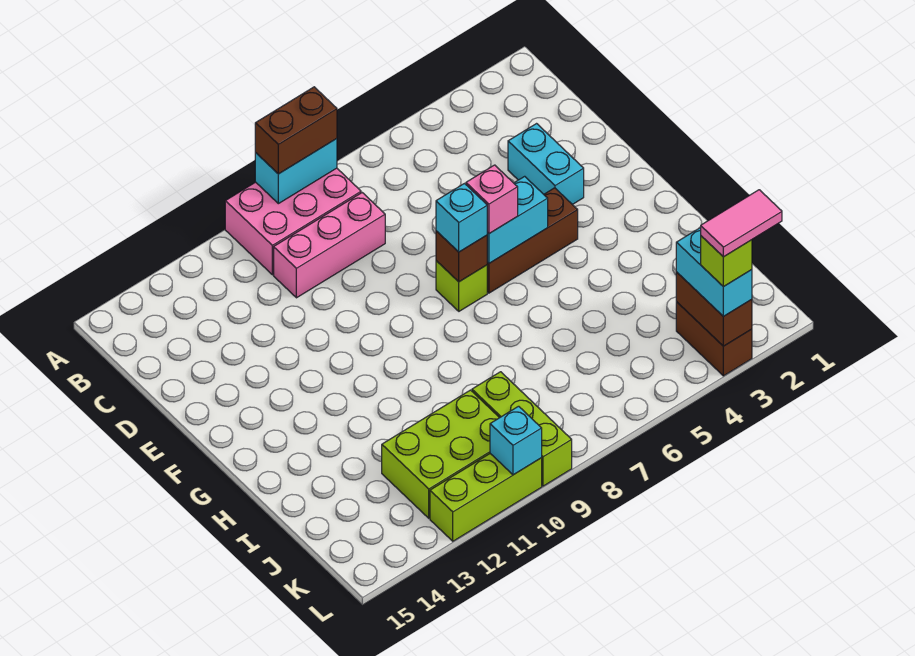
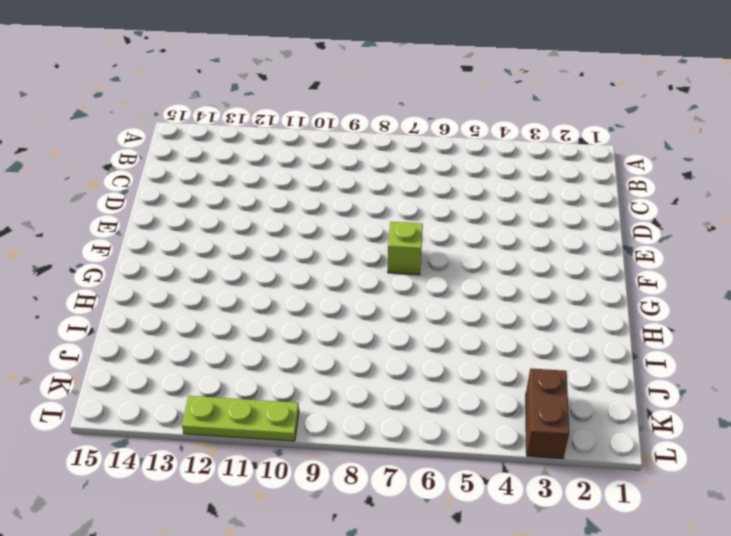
lime plate L10:L12 level 1 -> lime brick L10:L12 level 1
none -> pink brick A8:B10 level 1
none -> pink brick C8:C10 level 1
none -> cyan brick D3:E3 level 1

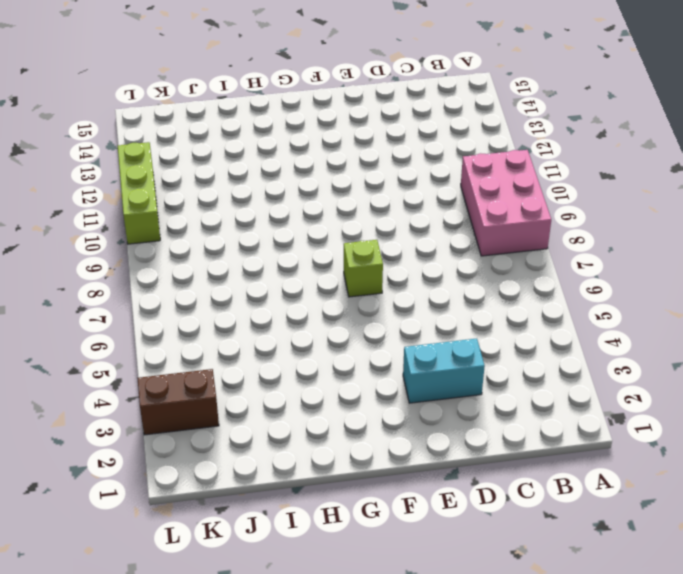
none -> pink brick C8:C10 level 1
none -> brown brick F4:F6 level 1
none -> lime brick J9:L9 level 1

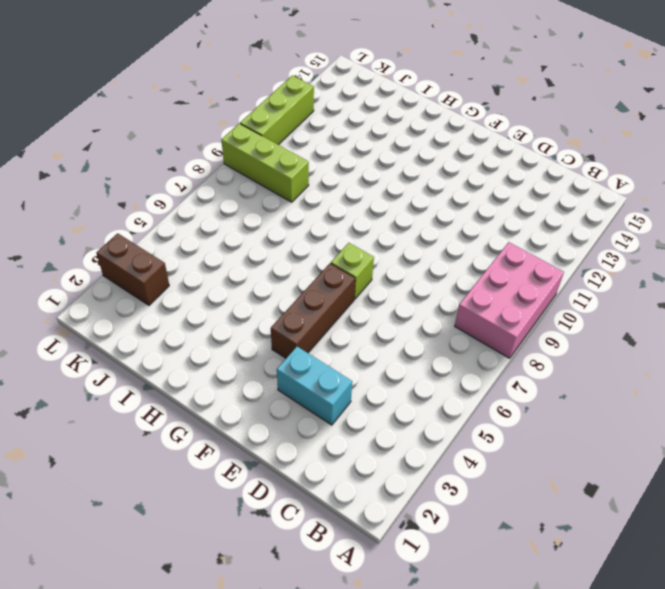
none -> pink brick C8:C10 level 1
none -> lime brick J10:K12 level 1
none -> cyan brick A8:A9 level 2

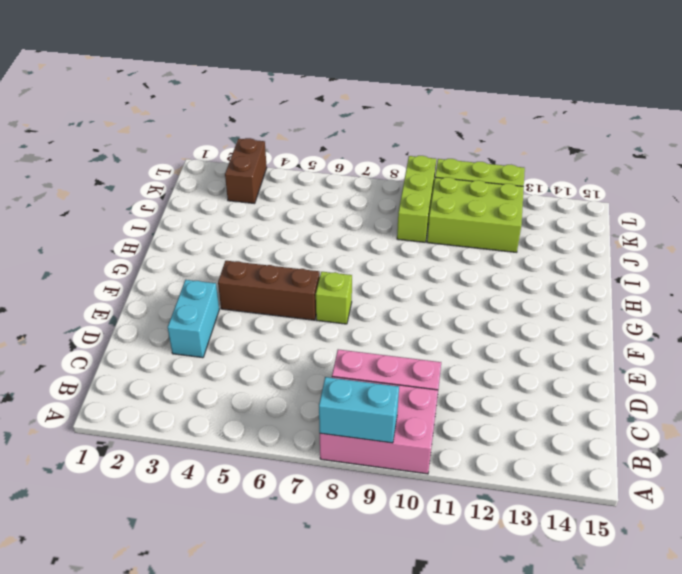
none -> cyan brick F5:F6 level 2
none -> brown brick F7 level 2
none -> brown brick K3:L3 level 2

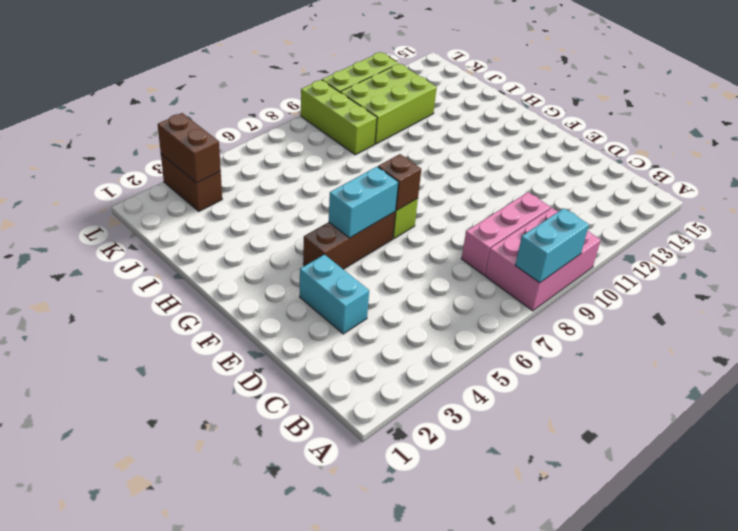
none -> cyan brick L10 level 2
none -> brown brick A8:A9 level 3
none -> pink brick F6 level 3

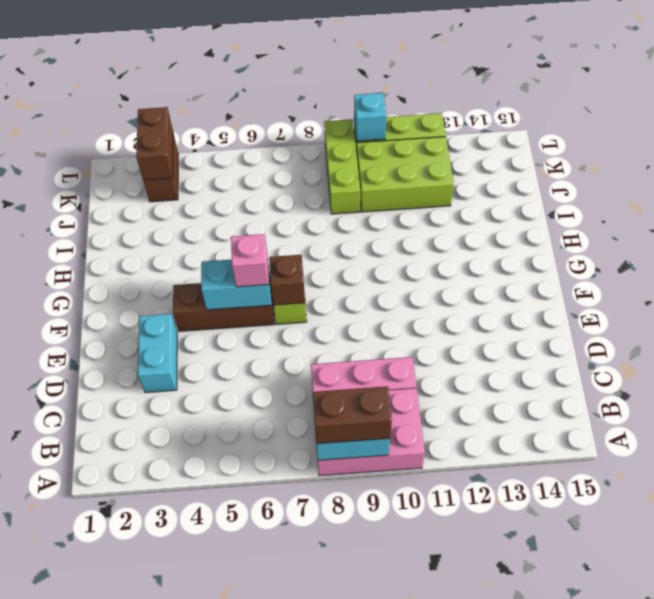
none -> cyan brick F7 level 3
none -> cyan brick K3:L3 level 3
none -> lime brick L3 level 4

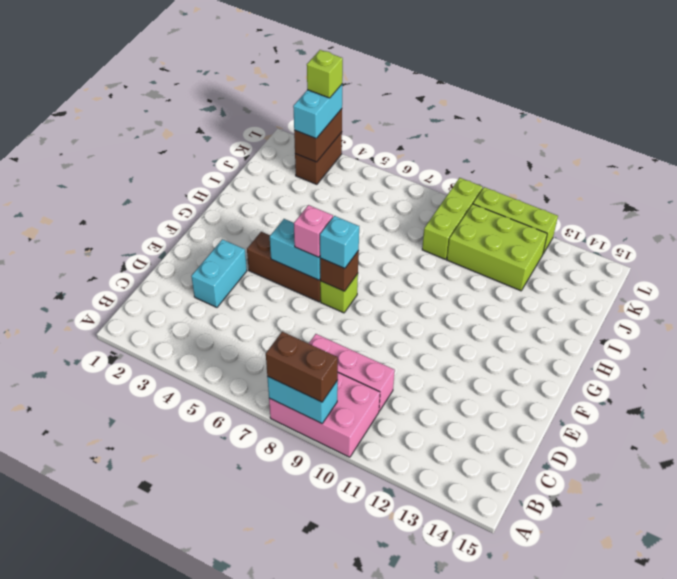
none -> cyan brick L10 level 2
none -> pink tile L2:L3 level 5

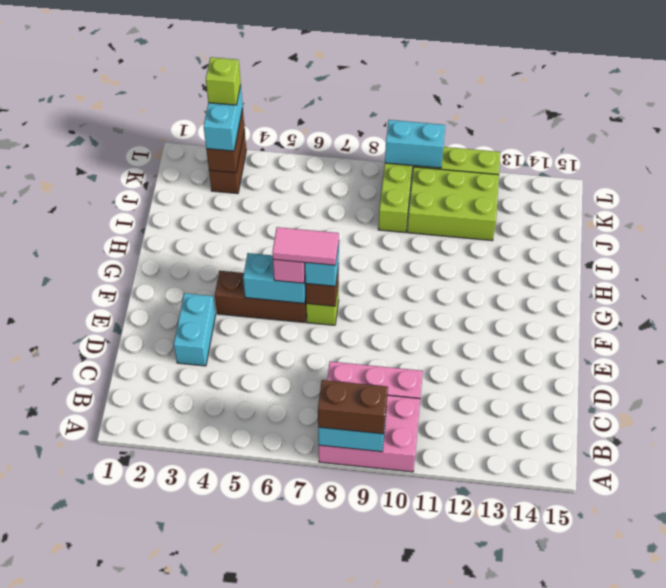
pink tile F6:F7 level 4 -> pink tile L2:L3 level 5
cyan brick L9:L10 level 2 -> cyan brick L10 level 2

